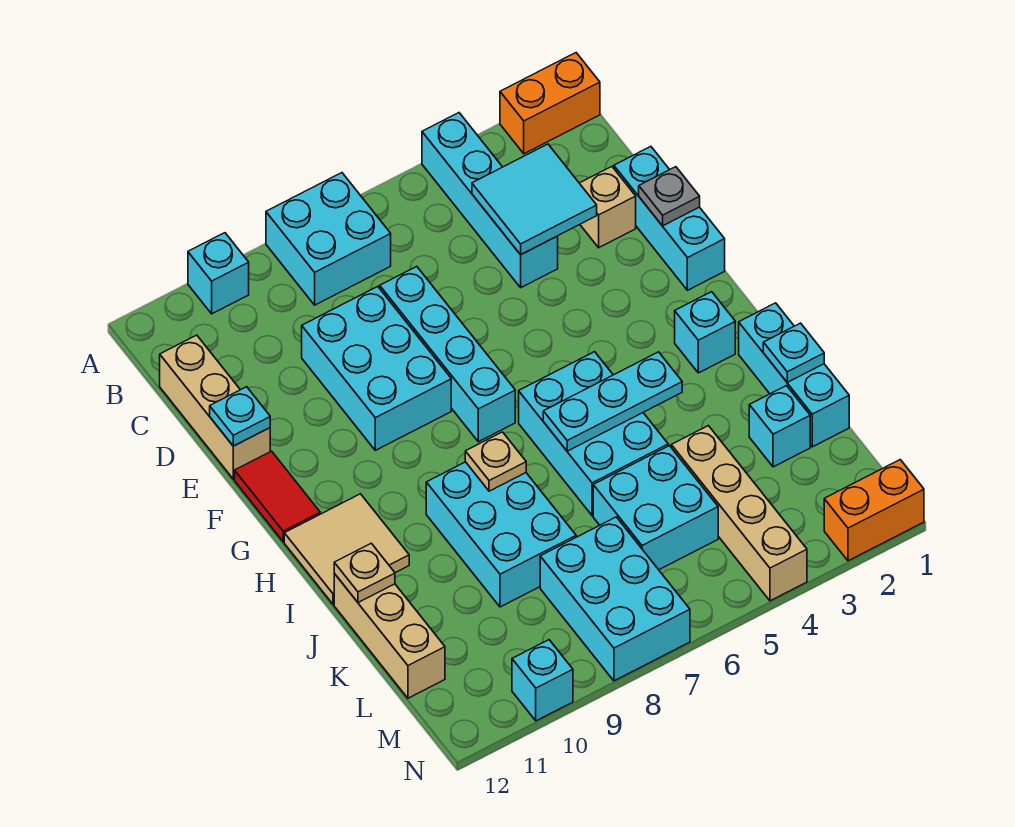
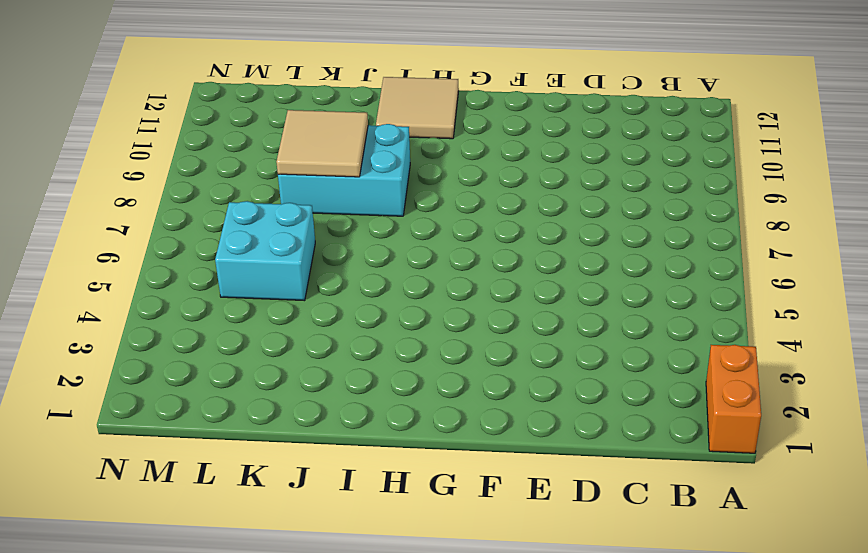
tan tile J8:K9 level 2 -> none
none -> cyan brick A4:D4 level 1
none -> cyan brick A7:B8 level 1
none -> cyan brick A10 level 1

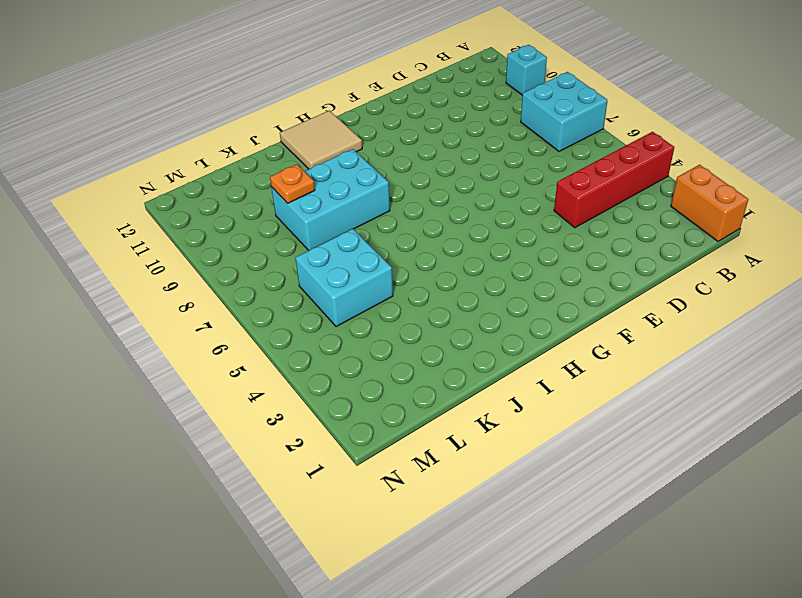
red brick A4:D4 level 1 -> cyan brick A4:D4 level 1
orange plate K9 level 2 -> none
none -> tan brick C12:E12 level 1
none -> cyan brick D1:F1 level 1
none -> tan brick D2 level 1

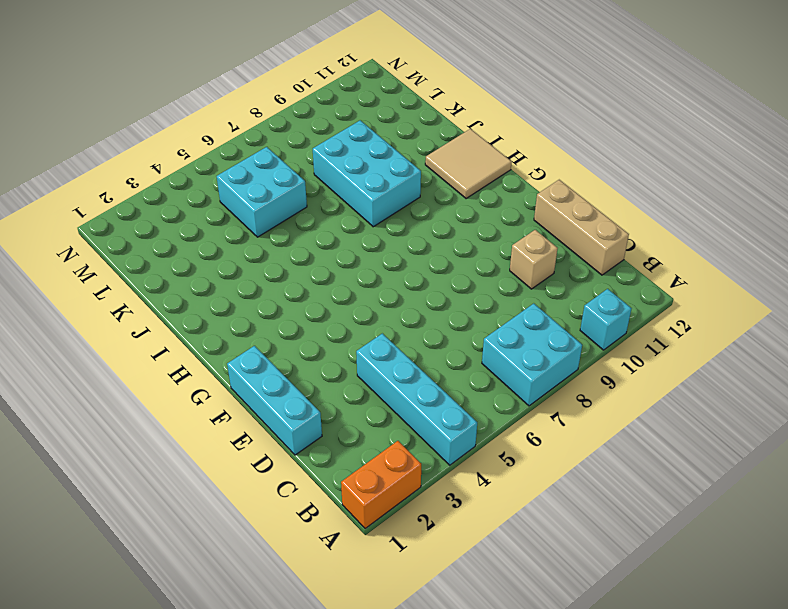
tan brick D10 level 1 -> tan brick D2 level 1
none -> cyan brick D7:G7 level 1
none -> cyan brick D8:F9 level 1
none -> red tile F12:G12 level 1

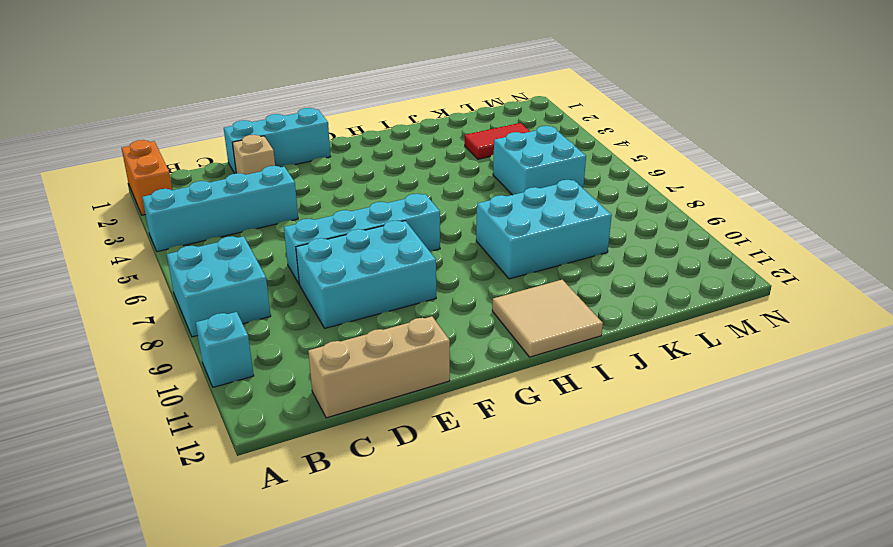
red tile K3:L3 level 1 -> red tile F12:G12 level 1
none -> cyan brick H2 level 1
none -> cyan brick H5:J6 level 1
none -> cyan brick I1:K1 level 1

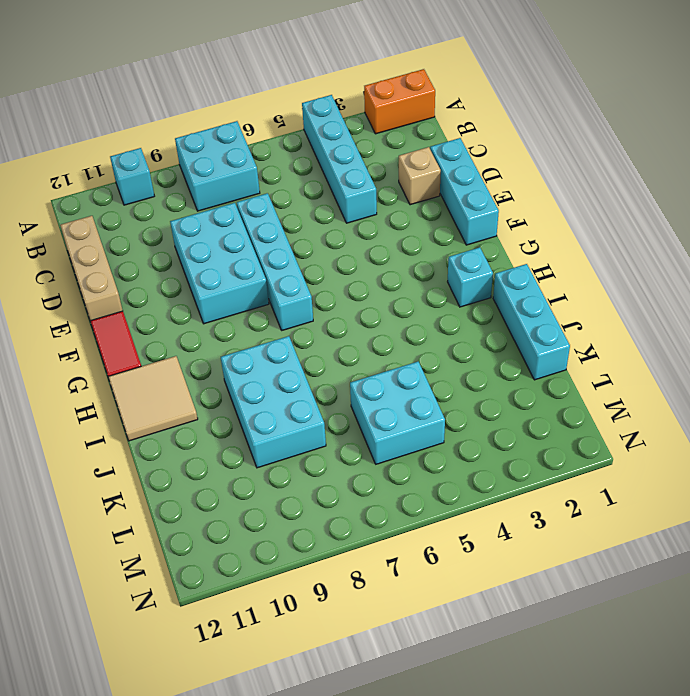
none -> cyan brick H5:J6 level 1
none -> tan brick J12:L12 level 1
none -> cyan brick K2 level 1

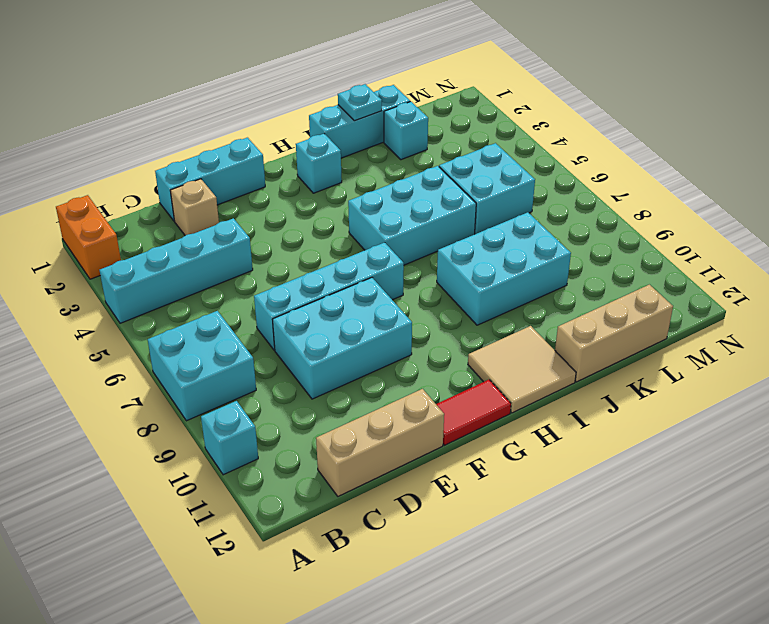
none -> tan brick K4:N4 level 1
none -> cyan brick L7:N8 level 1
none -> orange brick N1:N2 level 1

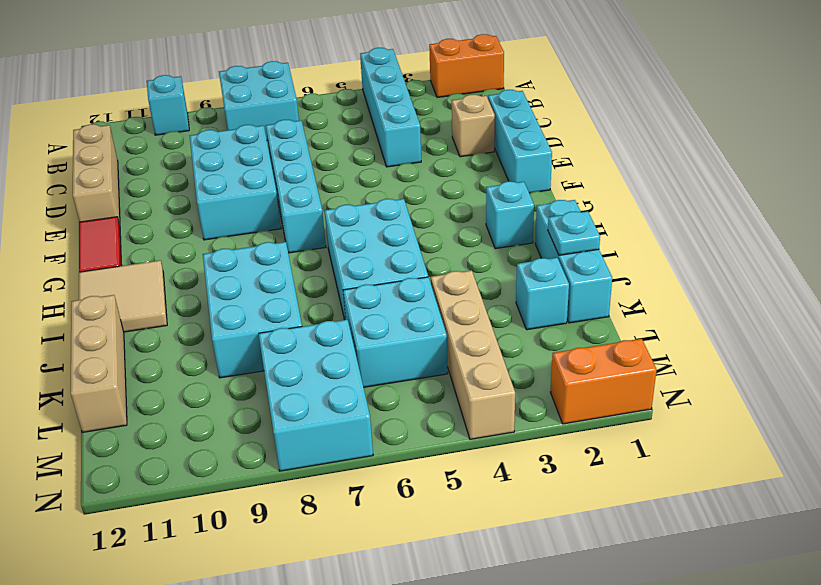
none -> cyan brick N10 level 1
none -> cyan tile C3:D4 level 2
none -> grey plate E1 level 2

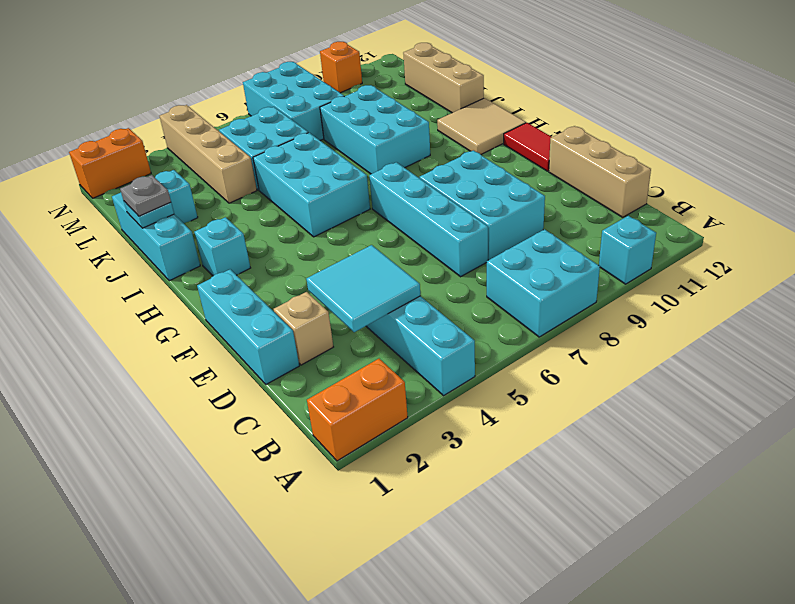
grey plate J1 level 3 -> grey plate E1 level 2
orange brick N10 level 1 -> cyan brick N10 level 1
none -> cyan plate E12 level 2
none -> cyan plate I4:I6 level 2
none -> tan plate I8 level 2

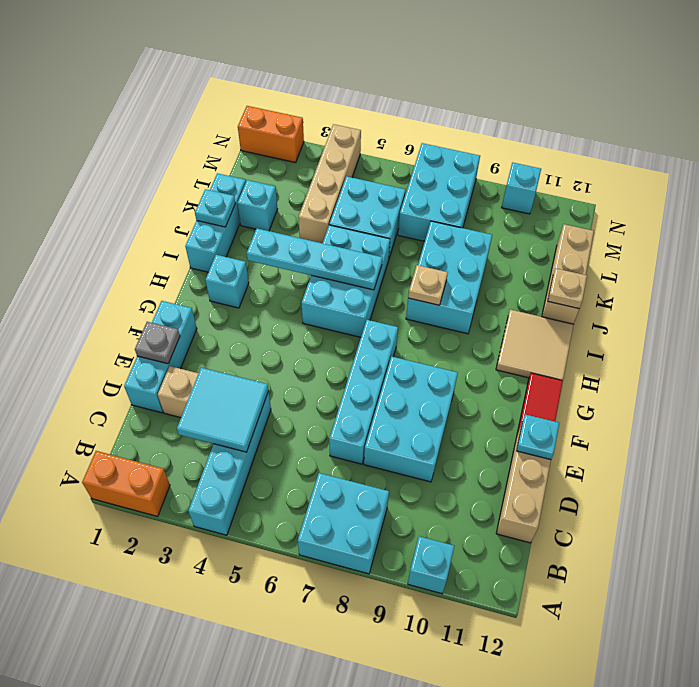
cyan plate I3:I6 level 2 -> cyan plate I4:I6 level 2

